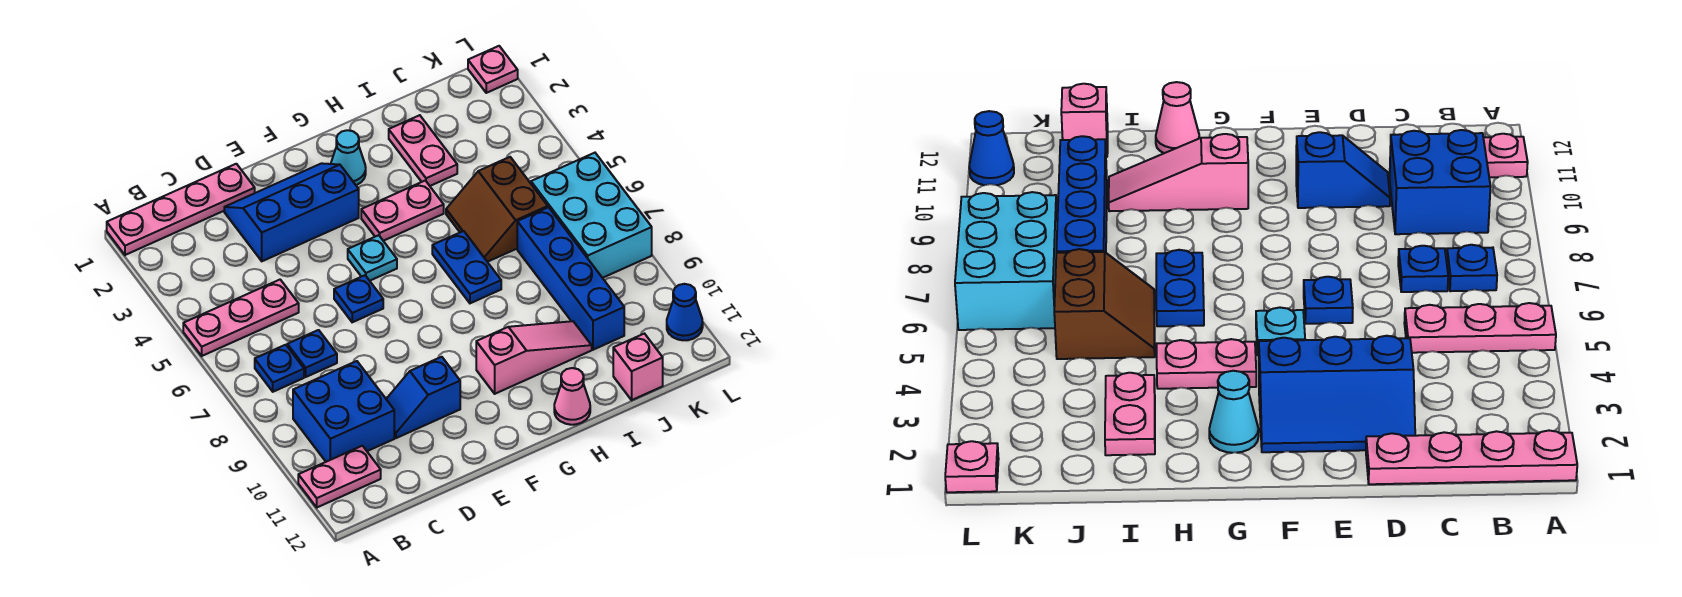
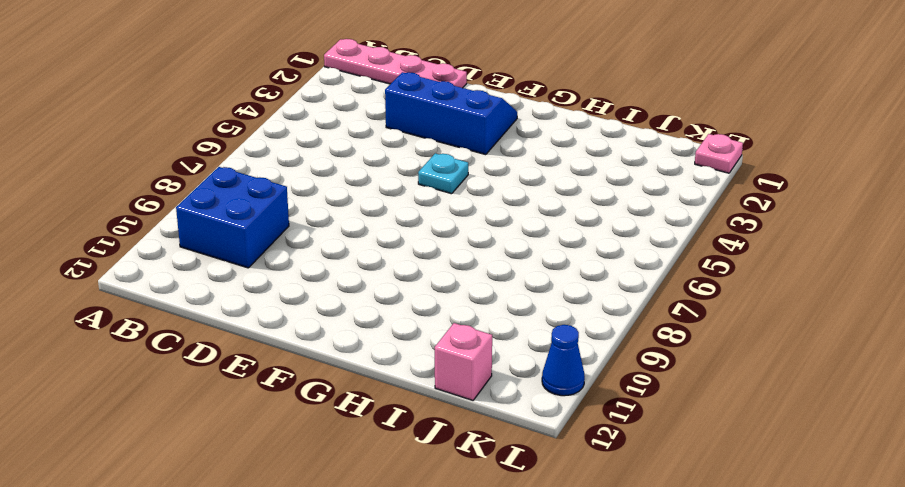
none -> pink plate A5:C5 level 1
none -> pink plate A11:B11 level 1
none -> blue plate B7 level 1

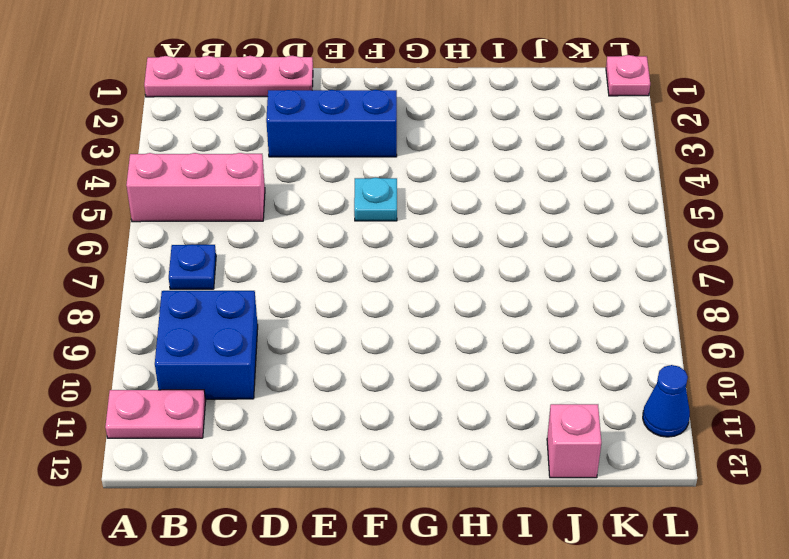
pink brick A5:C5 level 1 -> pink plate A5:C5 level 1
none -> blue plate C7 level 1
none -> blue slope D10:E10 level 1 top E
none -> blue plate E6 level 1

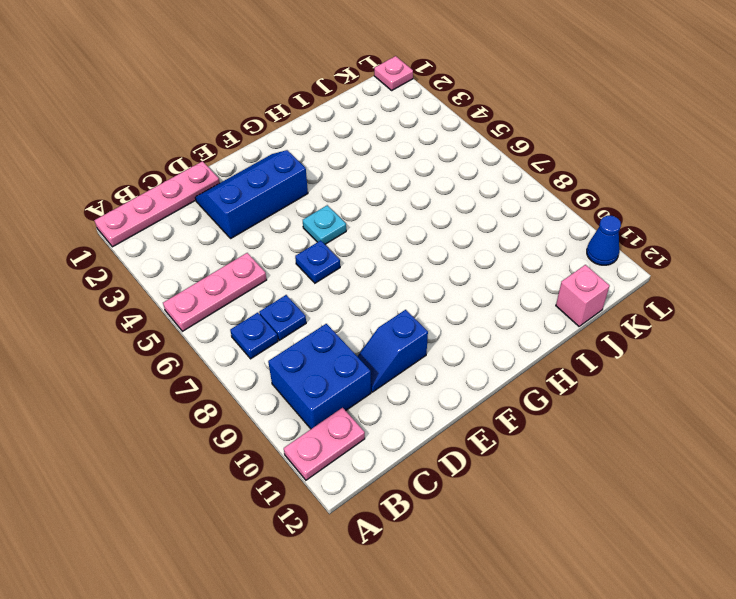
none -> cyan cone G2 level 1
none -> pink plate G4:H4 level 1
none -> pink slope G10:I10 level 1 top G

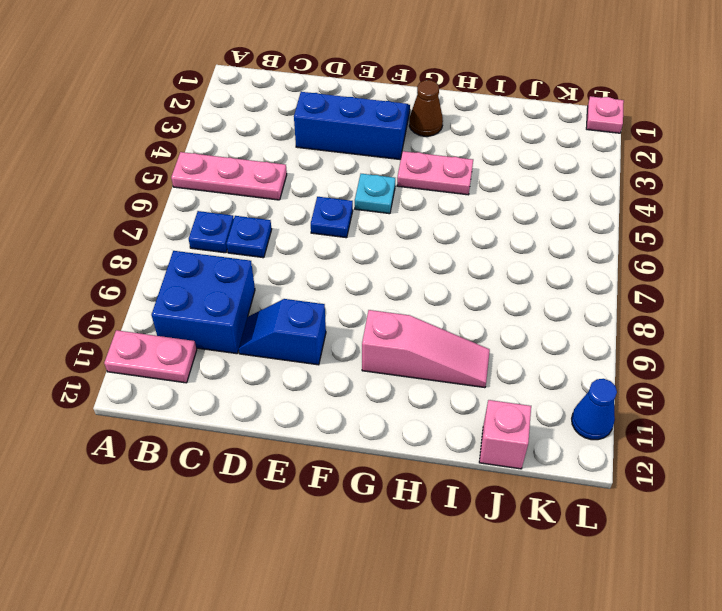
brown cone G2 level 1 -> cyan cone G2 level 1
none -> pink plate A1:D1 level 1
none -> blue plate H6:H7 level 1
none -> pink cone H12 level 1

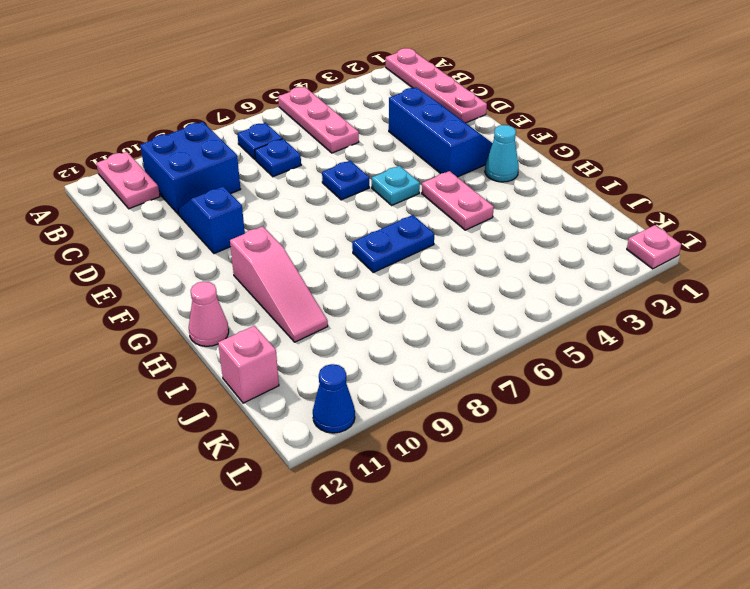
none -> pink plate I2:I3 level 1
none -> brown slope I5:J6 level 1 top J
none -> blue brick J7:J10 level 1

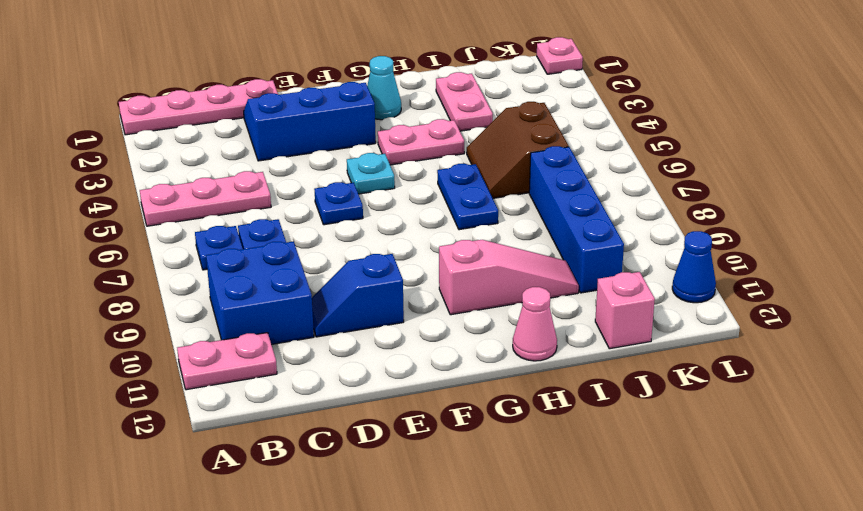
none -> cyan brick K6:L8 level 1

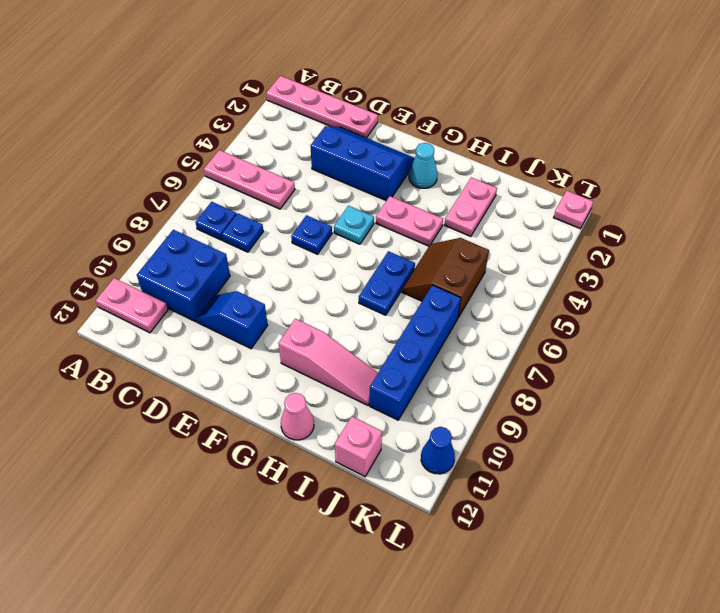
none -> cyan brick K6:L8 level 1

